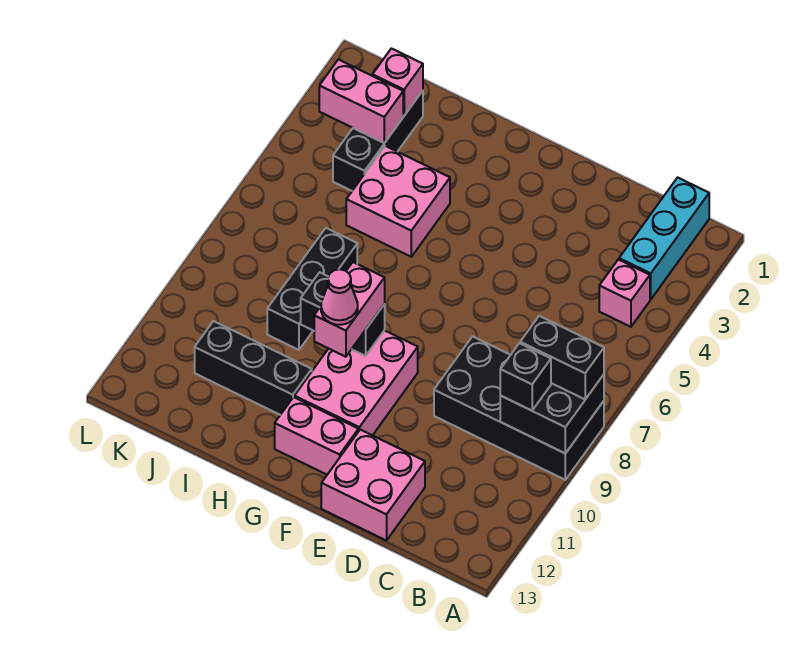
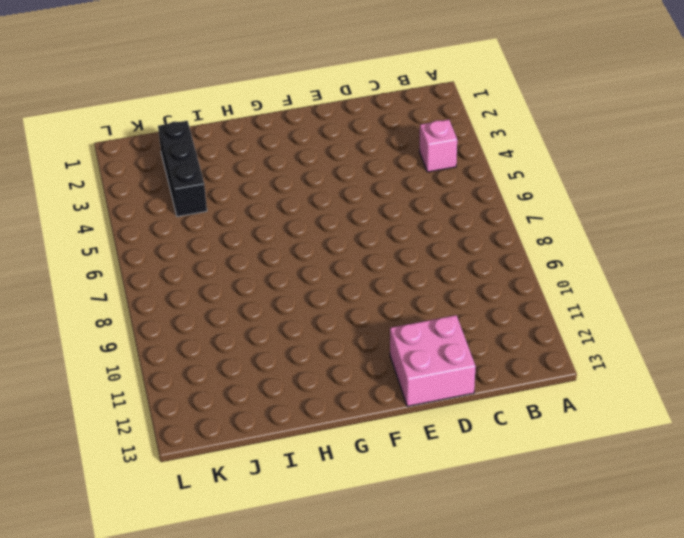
none -> black brick A8:D9 level 1
none -> cyan brick B1:B3 level 1
none -> pink brick F9:G11 level 1

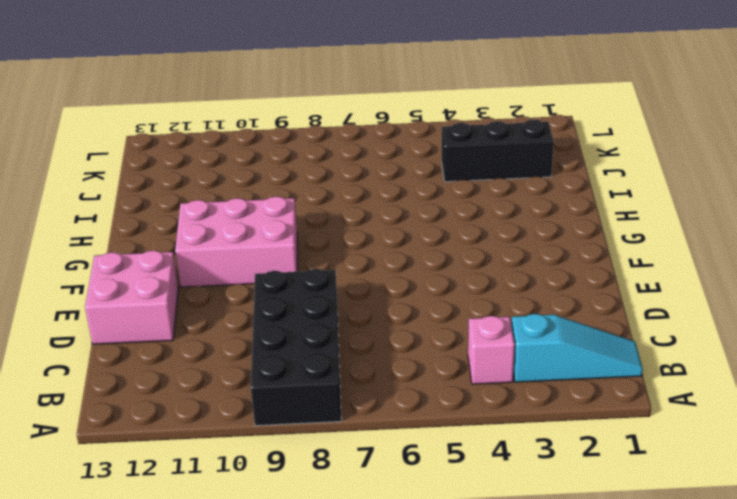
cyan slope B1:B3 level 1 top 3 -> cyan brick B1:B3 level 1
none -> pink brick F12:G12 level 1
none -> pink brick H4:I5 level 1
none -> black brick H11:J11 level 1

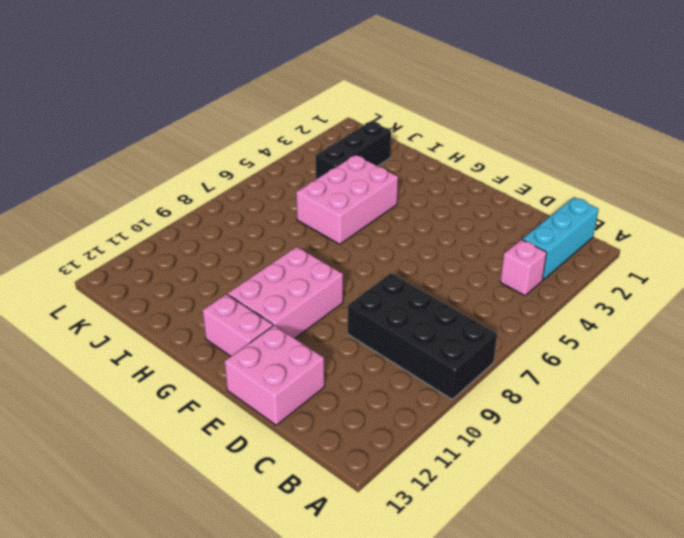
pink brick H4:I6 level 1 -> pink brick H4:I5 level 1
none -> black brick H11:J11 level 1
none -> black brick I7:I9 level 1
none -> black brick A8:B9 level 2

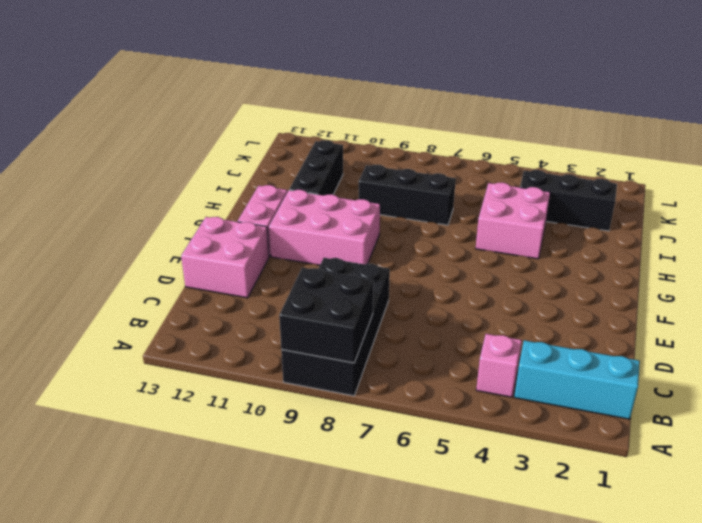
none -> black brick G9:H9 level 2
none -> pink brick J2 level 2
none -> pink brick J3:K3 level 2

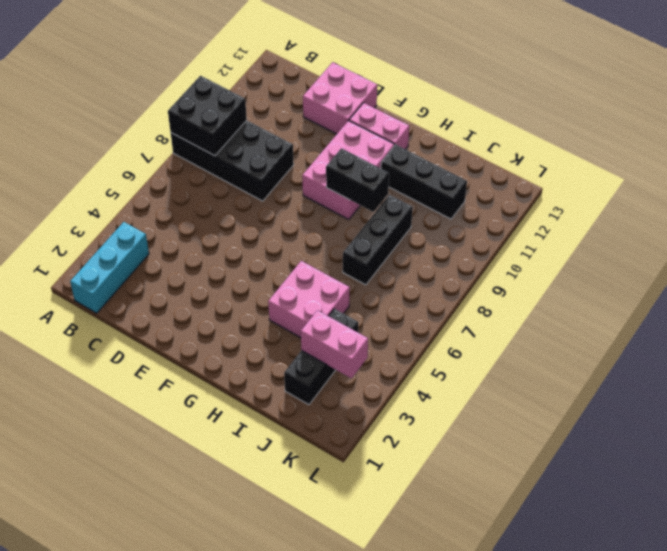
none -> pink brick B4 level 1
none -> pink brick J2 level 2
none -> black brick A8:B8 level 3

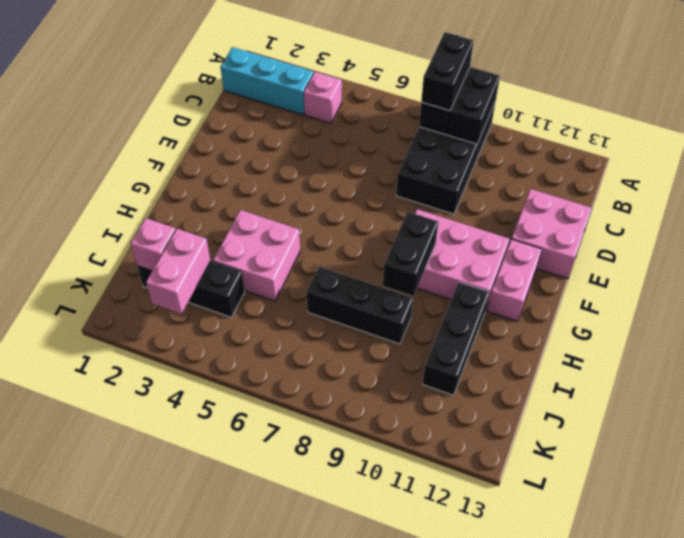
none -> black brick B9 level 3
none -> pink brick G9:G10 level 3
none -> pink cone G10 level 4

